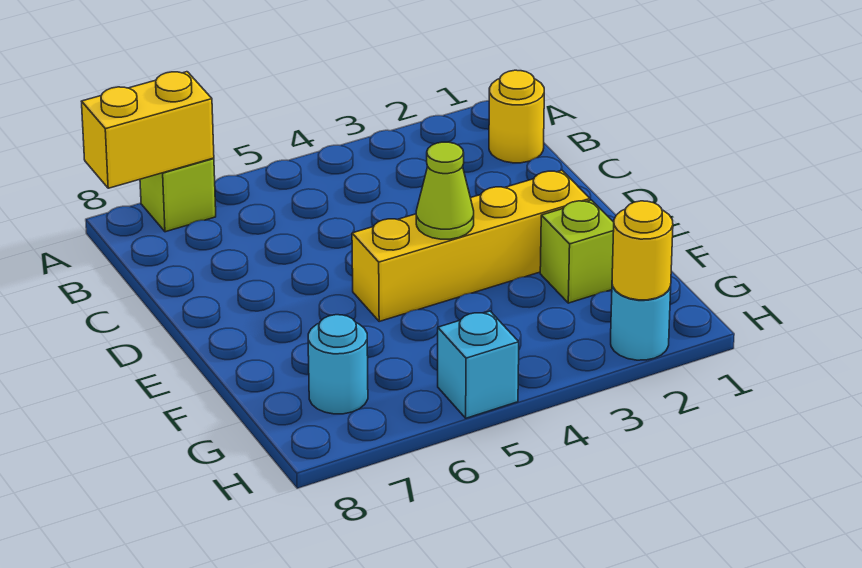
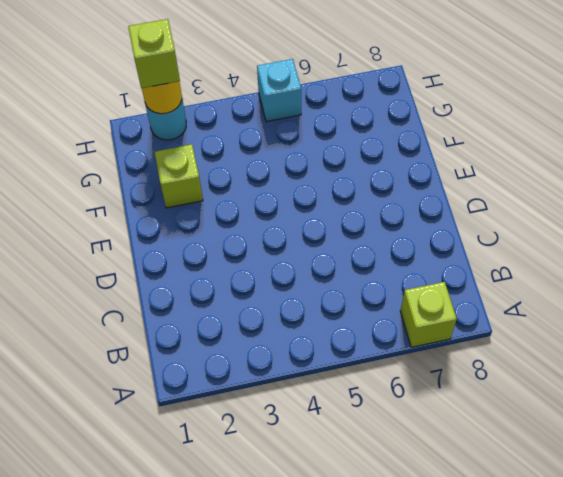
lime brick H2 level 3 -> none
none -> yellow round brick B1 level 1
none -> yellow brick E2:E5 level 1

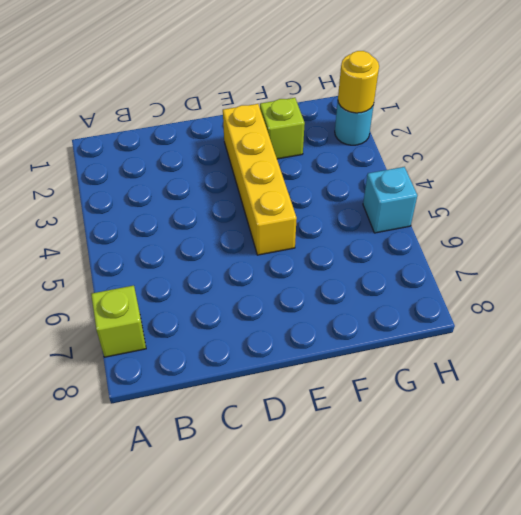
none -> yellow round brick B1 level 1
none -> cyan round brick G7 level 1

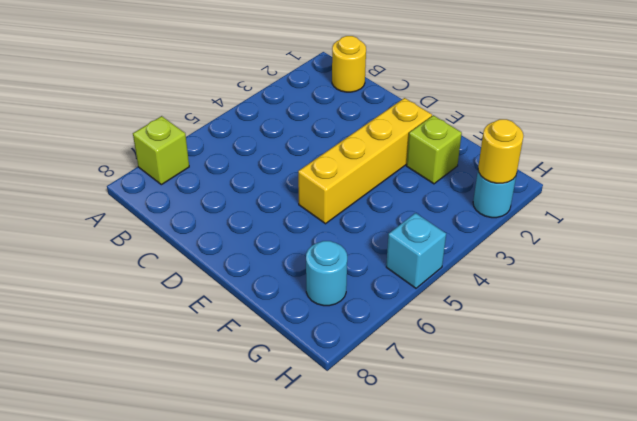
none -> yellow brick A7:A8 level 2
none -> lime cone E4 level 2

